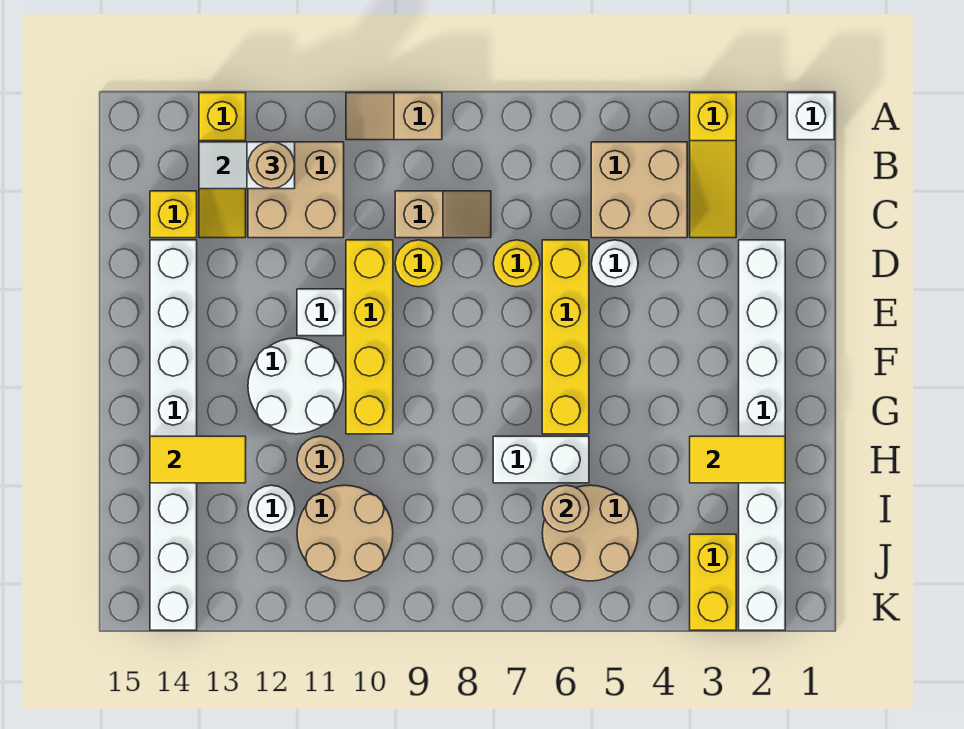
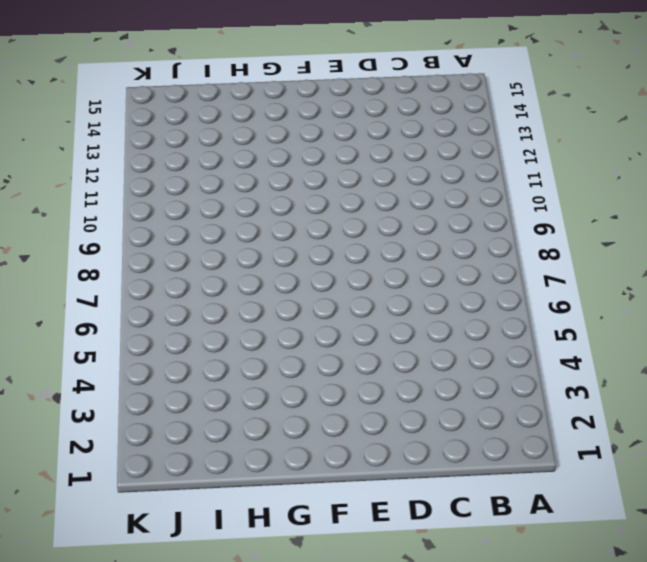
none -> white brick A1 level 1
none -> yellow slope A3:C3 level 1 top A
none -> tan slope A9:A10 level 1 top 9

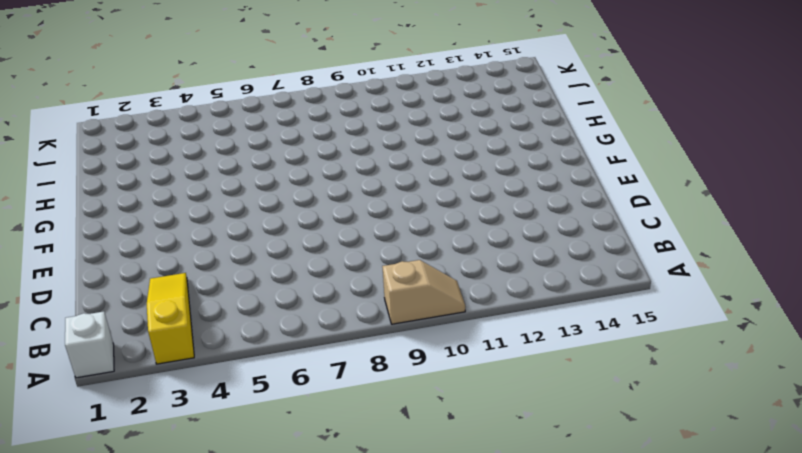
none -> yellow slope A13:C13 level 1 top A
none -> tan brick B4:C5 level 1
none -> tan brick B11:C12 level 1

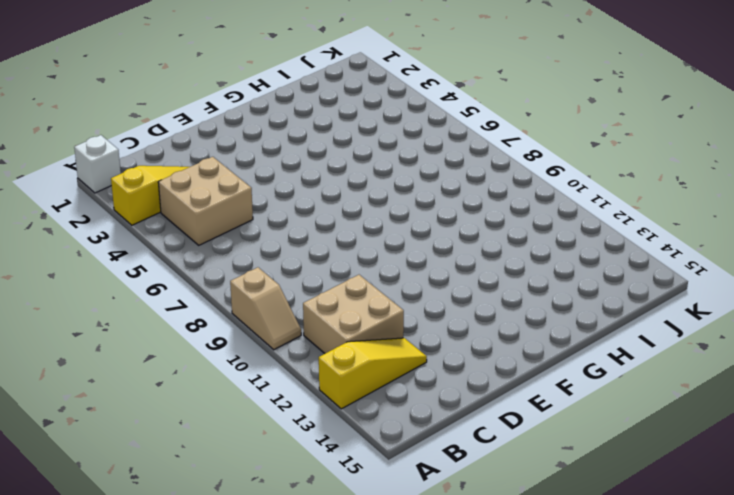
none -> tan slope C8:C9 level 1 top 9
none -> yellow brick C14 level 1
none -> white brick D2:K2 level 1

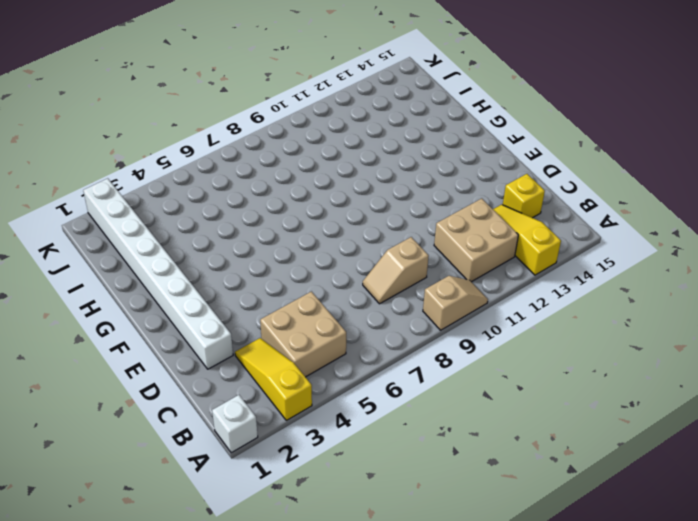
none -> white round brick D5 level 1
none -> yellow brick D6:G6 level 1
none -> yellow round brick D7 level 1

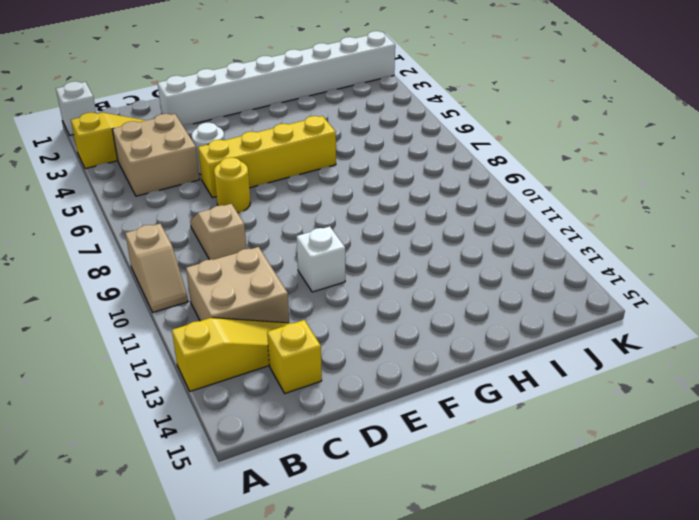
none -> yellow round brick D9 level 1
none -> yellow brick D10:G10 level 1
none -> white brick D14:K14 level 1

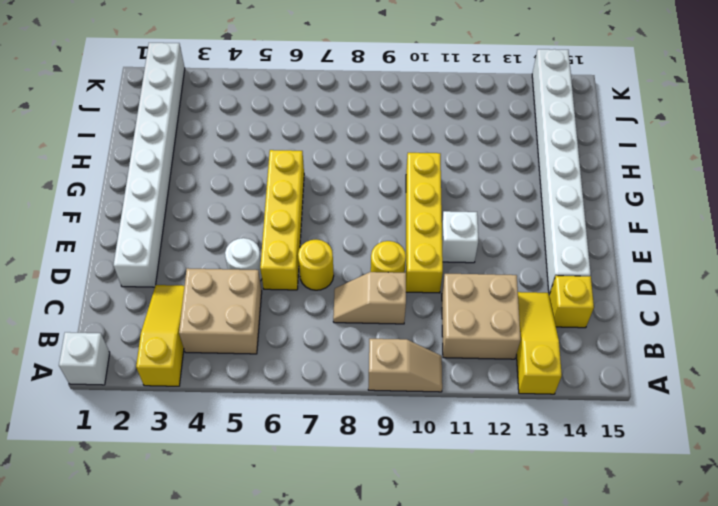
none -> white round brick F11:G12 level 1
none -> white brick H6:H7 level 1
none -> tan round brick H11 level 1

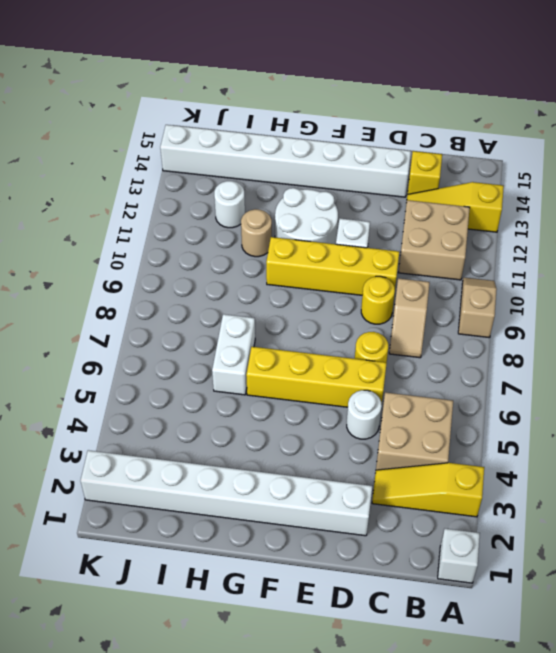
none -> tan round brick I5:J6 level 1
none -> tan round brick I10:J11 level 1
none -> yellow brick J3:K3 level 1

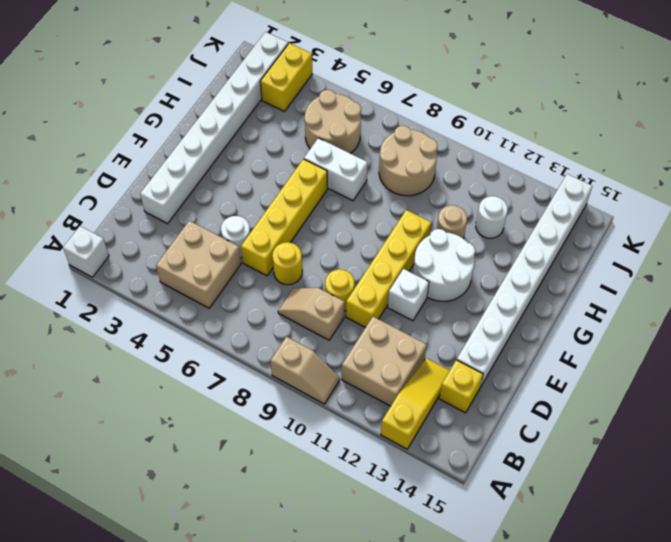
tan round brick I8:J9 level 1 -> tan round brick I10:J11 level 1
none -> yellow slope A3:C3 level 1 top A
none -> white slope B12:B13 level 2 top 12
none -> yellow tile H2:H3 level 2

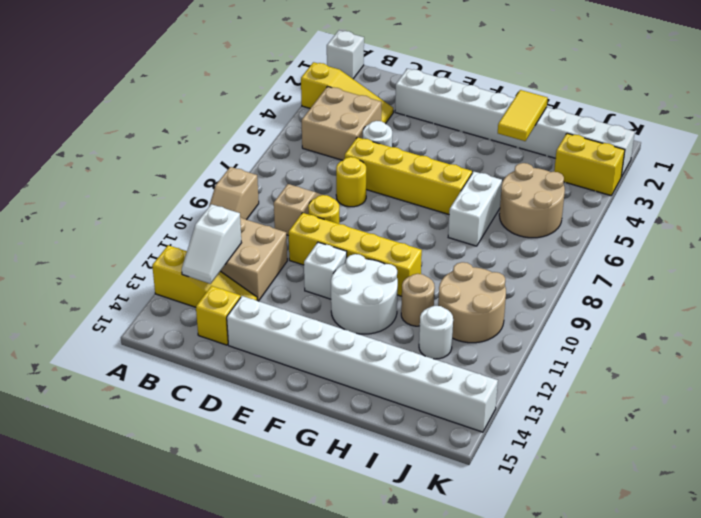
none -> yellow tile H13:H14 level 2
none -> tan round brick I6 level 2
none -> tan round brick B12 level 3

